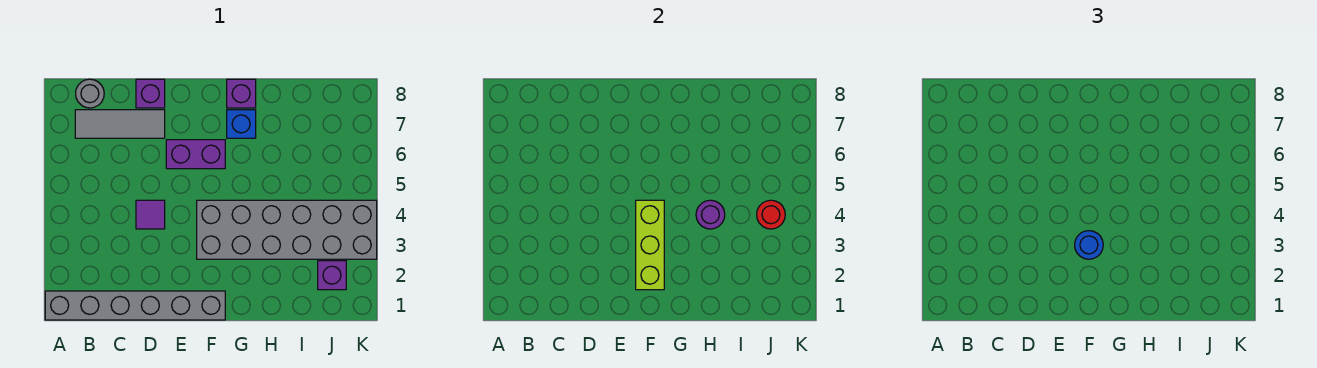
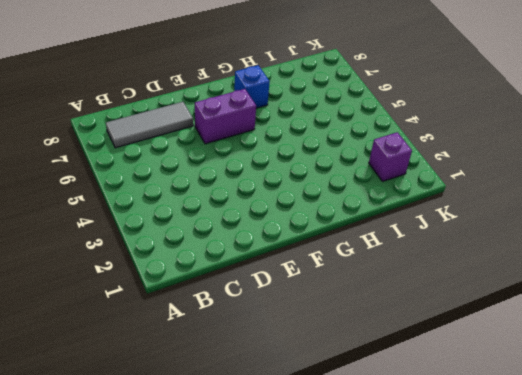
none -> grey brick A1:F1 level 1
none -> grey round brick B8 level 1
none -> purple tile D4 level 1

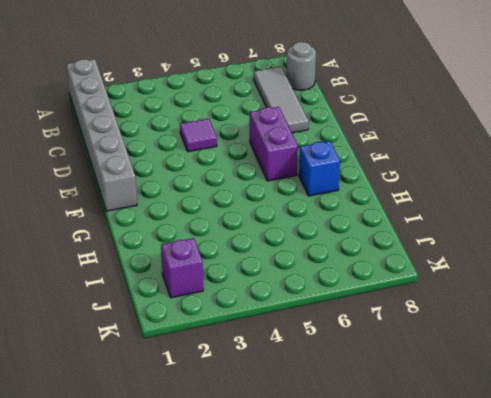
none -> purple brick D8 level 1
none -> grey brick F3:K4 level 1
none -> purple brick G8 level 1

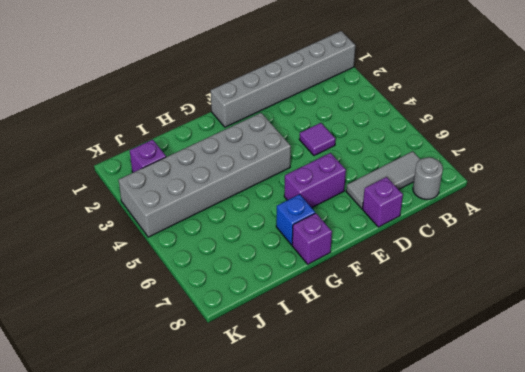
none -> lime brick F2:F4 level 2
none -> purple round brick H4 level 2
none -> red round brick J4 level 2

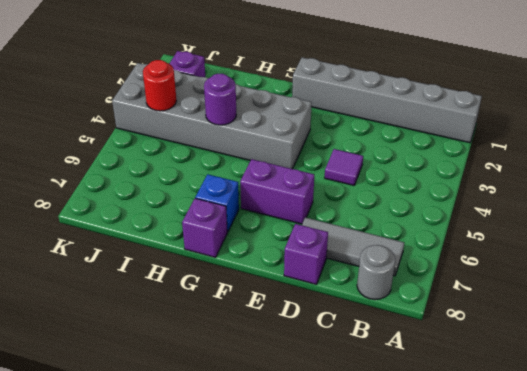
none -> lime brick F2:F4 level 2
none -> blue round brick F3 level 3

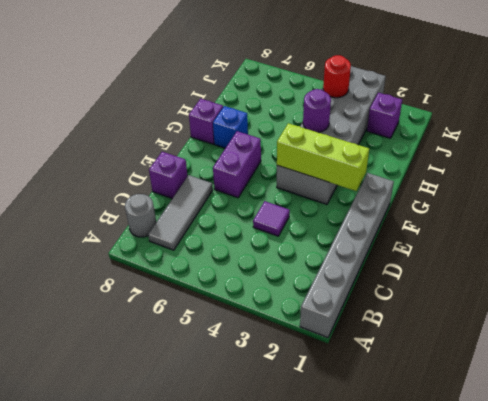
none -> blue round brick F3 level 3

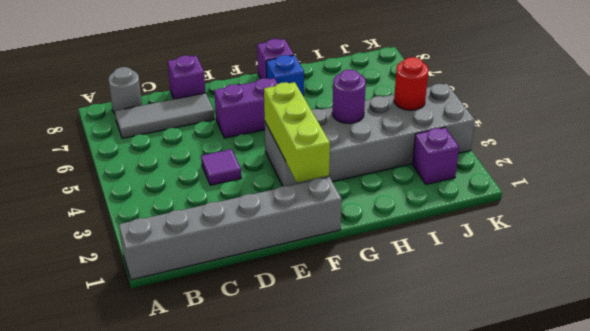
none -> blue round brick F3 level 3

